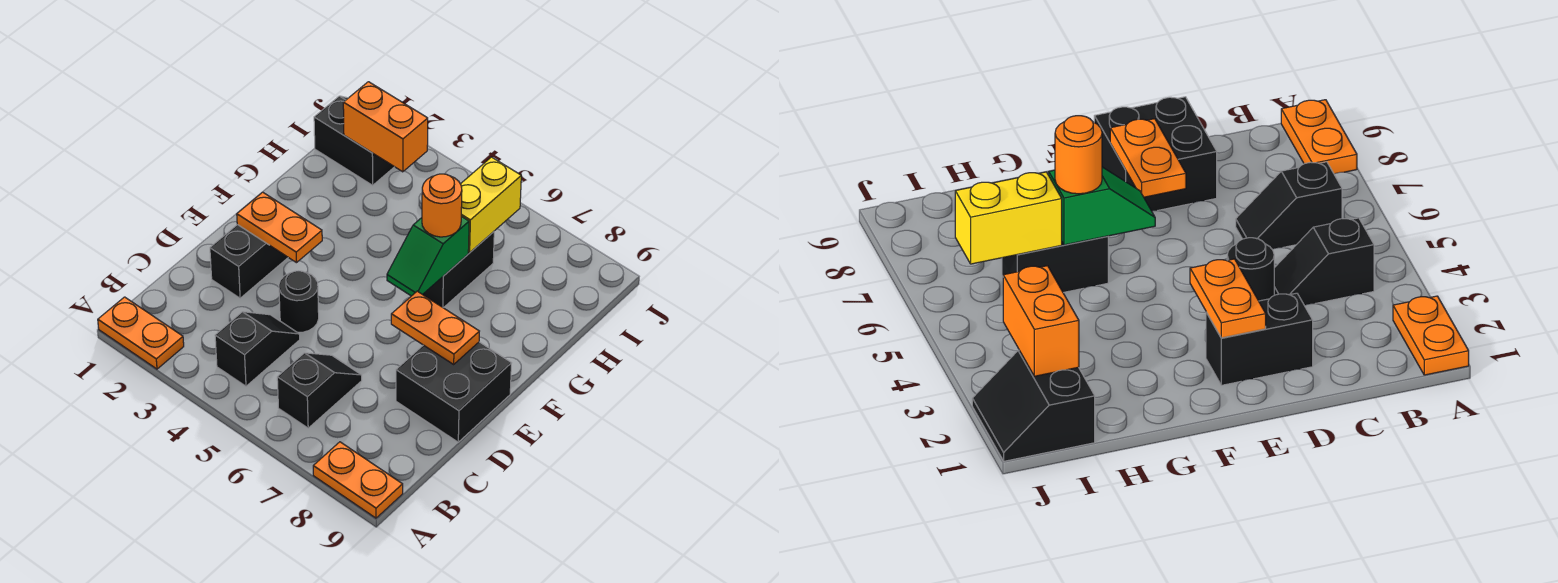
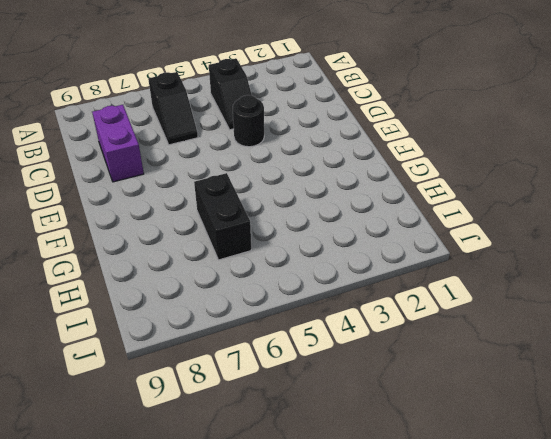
purple brick C8:D8 level 1 -> black brick D8:E9 level 1
none -> orange plate A1:A2 level 1
none -> orange plate A8:A9 level 1
none -> black brick D2:E2 level 1

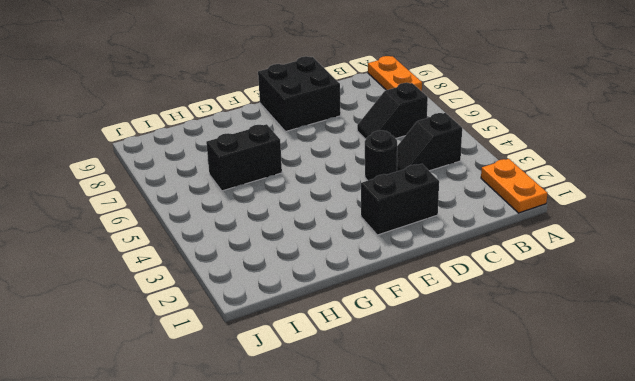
none -> black slope I1:J2 level 1 top I
none -> orange plate E2:E3 level 2
none -> orange plate E7:E8 level 2

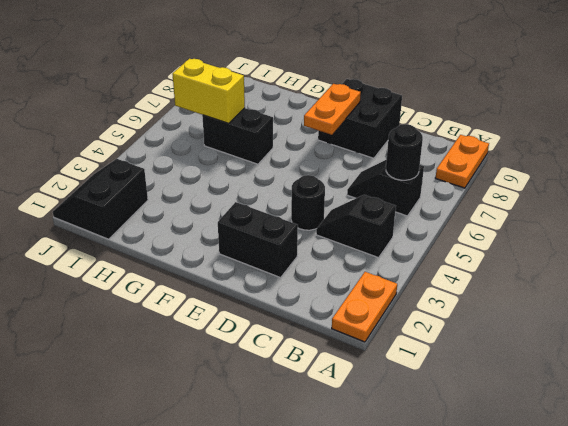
black round brick B6 level 2 -> none
none -> orange plate E2:E3 level 2
none -> green slope F6:G6 level 2 top G
none -> orange brick I2:I3 level 2

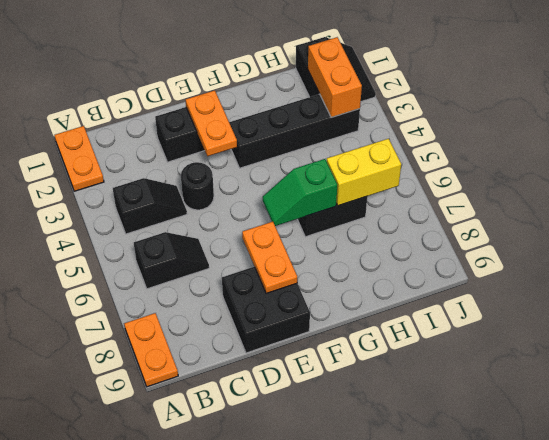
black brick F3:I3 level 1 -> none
none -> orange round brick G6 level 3

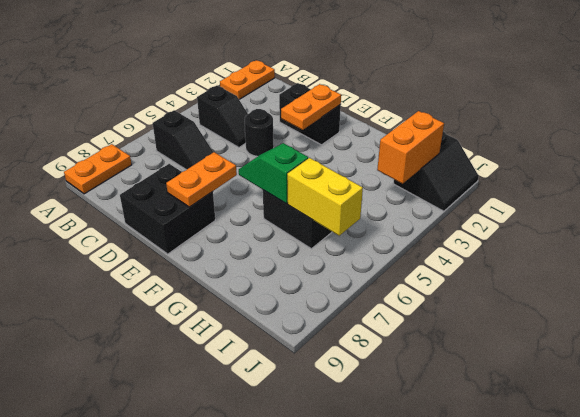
none -> orange round brick G6 level 3

